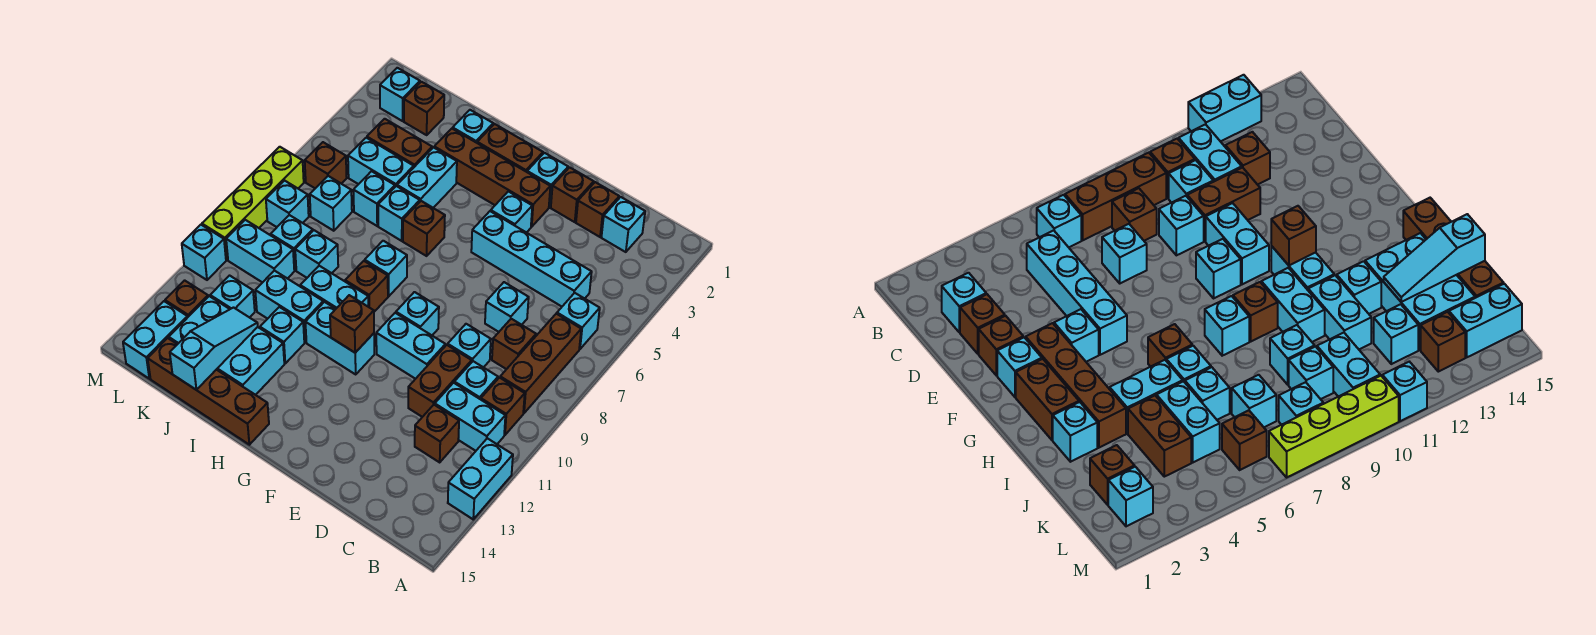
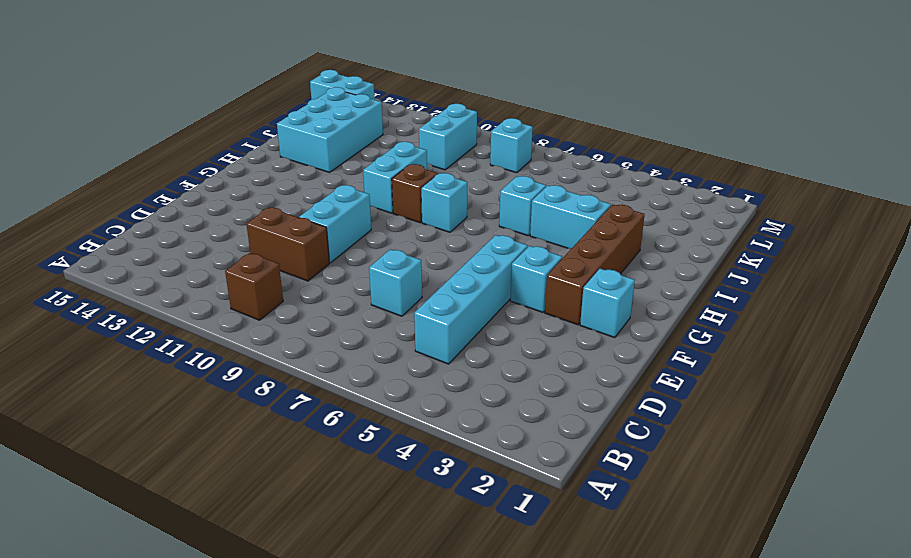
none -> cyan brick A12:A13 level 1
none -> cyan brick B6 level 1
none -> brown brick B7:B9 level 1
none -> cyan brick B11:C11 level 1

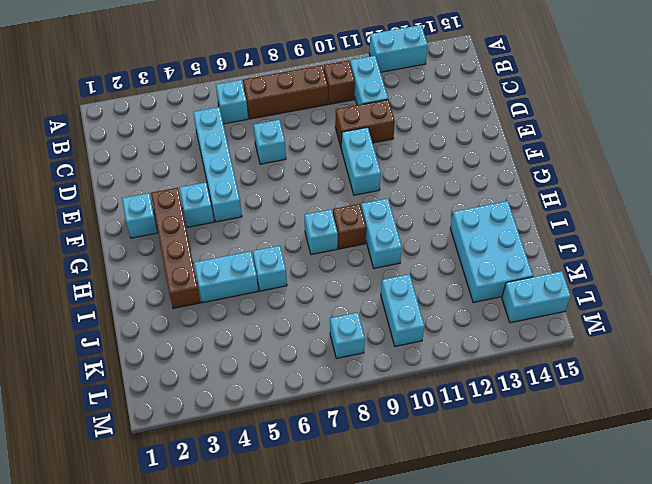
none -> cyan brick C2 level 1
none -> brown brick C8 level 1
none -> cyan brick C10 level 1
none -> brown brick C12 level 1

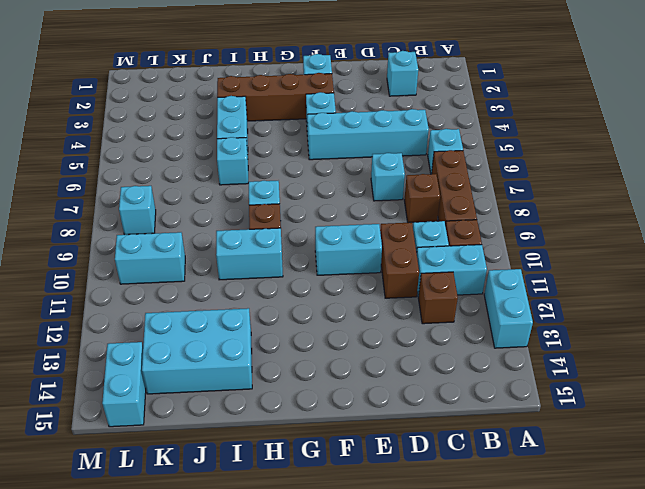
none -> brown brick D2 level 1
none -> cyan brick D9 level 1
none -> brown brick E2 level 1
none -> cyan brick F9 level 1

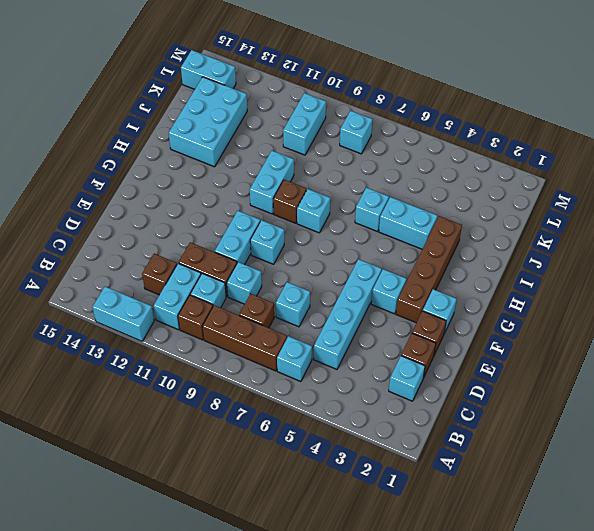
none -> brown brick G2:H2 level 1
none -> cyan brick G11:H11 level 1
none -> brown brick H6 level 1
none -> brown brick H15:K15 level 1

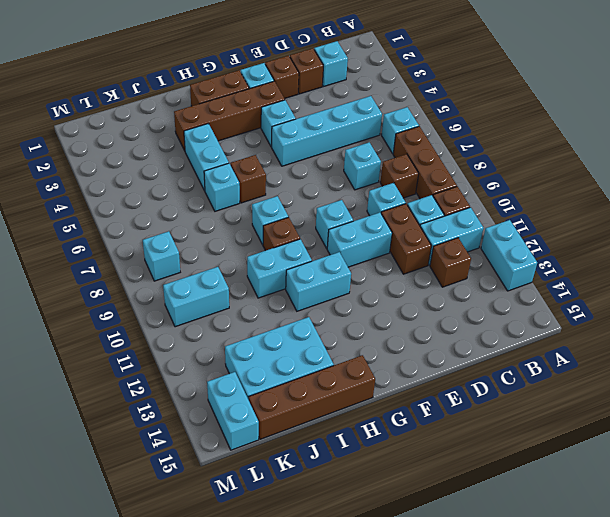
none -> cyan brick I2 level 1
none -> cyan brick I11:J11 level 1
none -> cyan brick I12 level 1
none -> brown brick J4:K4 level 1

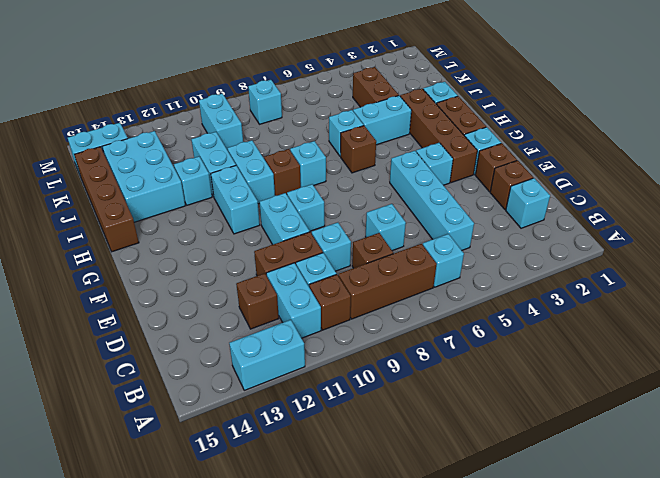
none -> cyan brick J5:K5 level 1
none -> cyan brick J6 level 1
none -> cyan brick J9 level 1
none -> brown brick K2 level 1

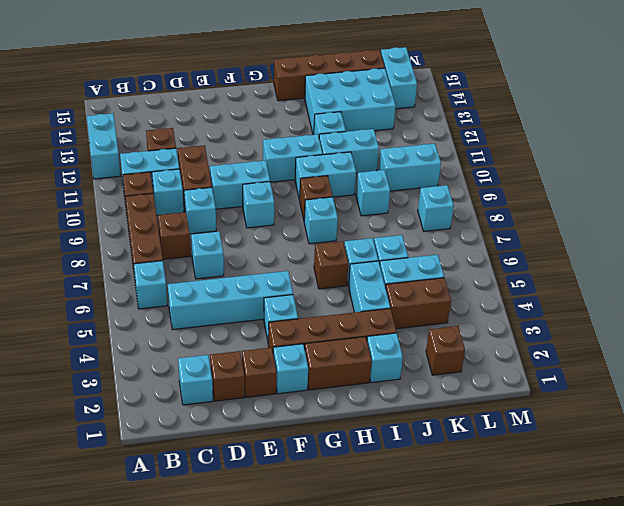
none -> cyan brick K7 level 1
none -> cyan brick K9 level 1
none -> cyan brick K12 level 1
none -> cyan brick L2 level 1

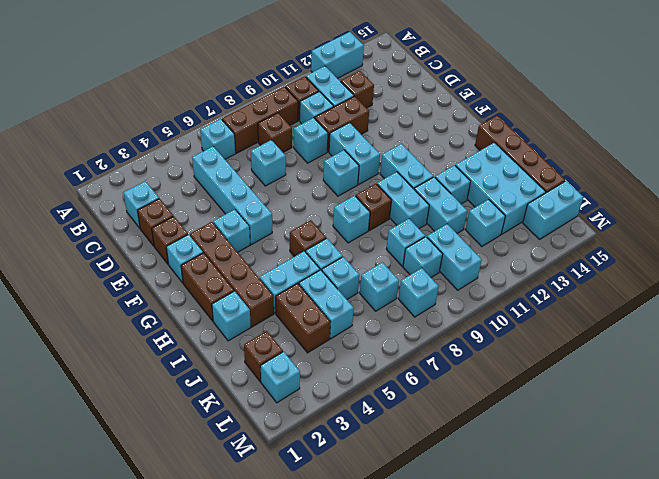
none -> brown brick L6 level 1
none -> brown brick L13 level 1
none -> lime brick M7:M10 level 1
none -> cyan brick M11 level 1

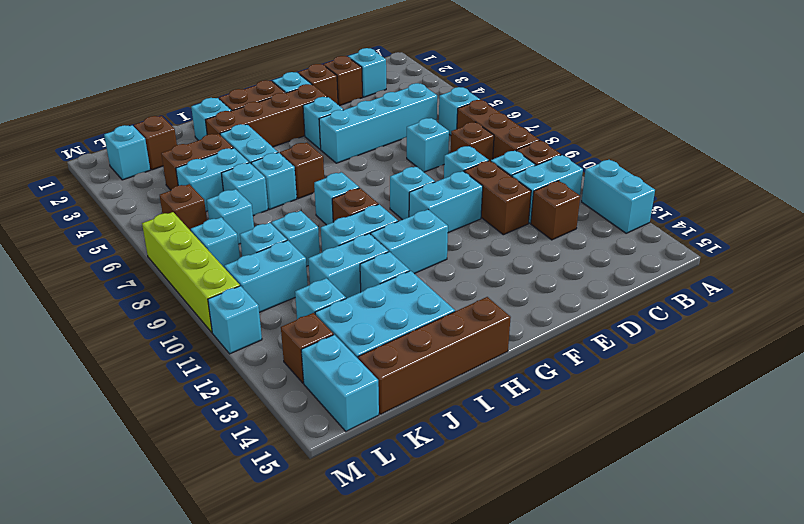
none -> brown brick G11 level 2
none -> cyan slope J13:J15 level 2 top 15

